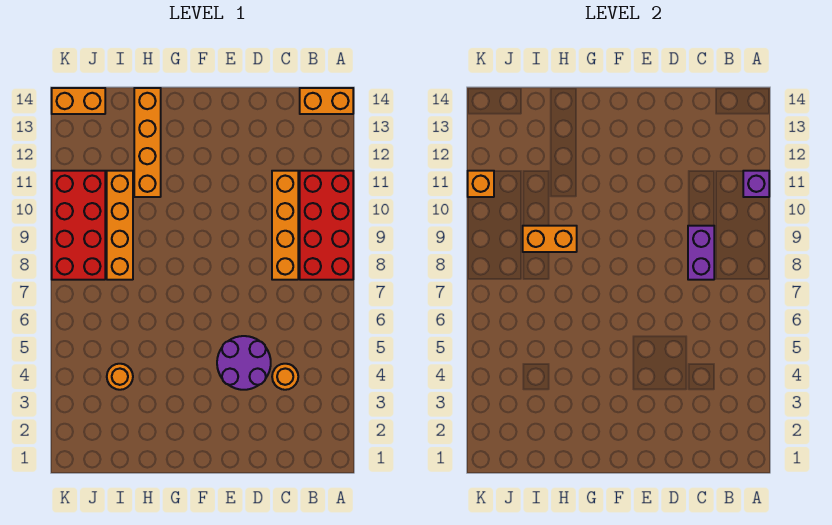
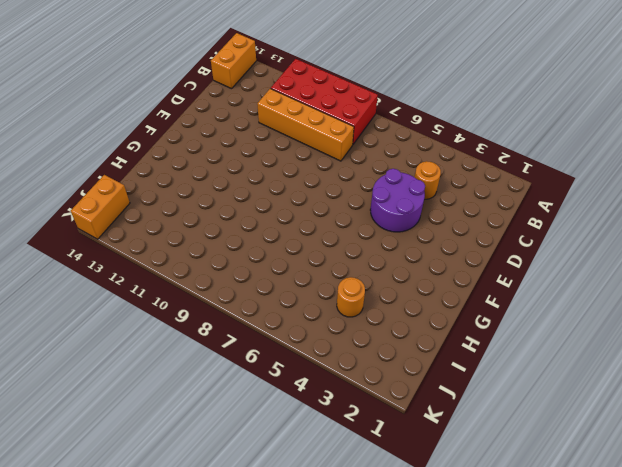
none -> orange brick H11:H14 level 1
none -> orange brick I8:I11 level 1
none -> red brick J8:K11 level 1

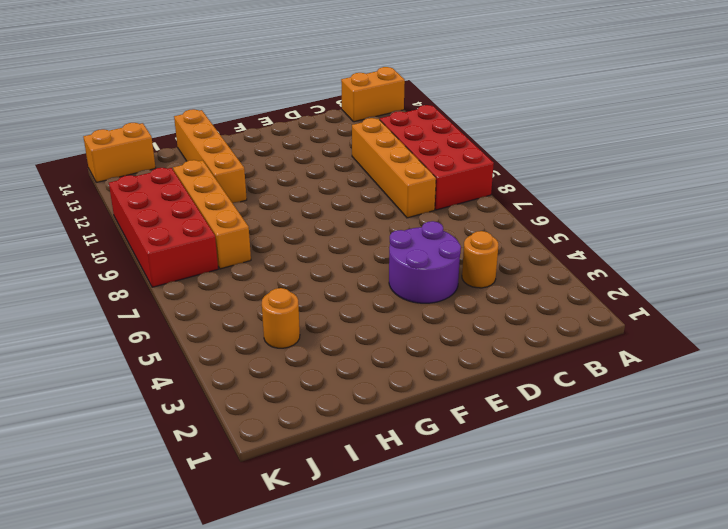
none -> purple brick A11 level 2
none -> purple brick C8:C9 level 2
none -> orange brick H9:I9 level 2

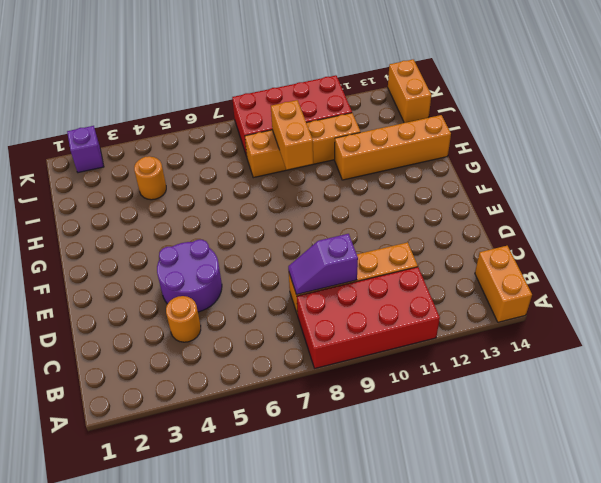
purple slope C8:C9 level 2 top 9 -> purple brick C8:C9 level 2
purple brick K2 level 1 -> purple brick A11 level 2
none -> orange brick K11 level 2

